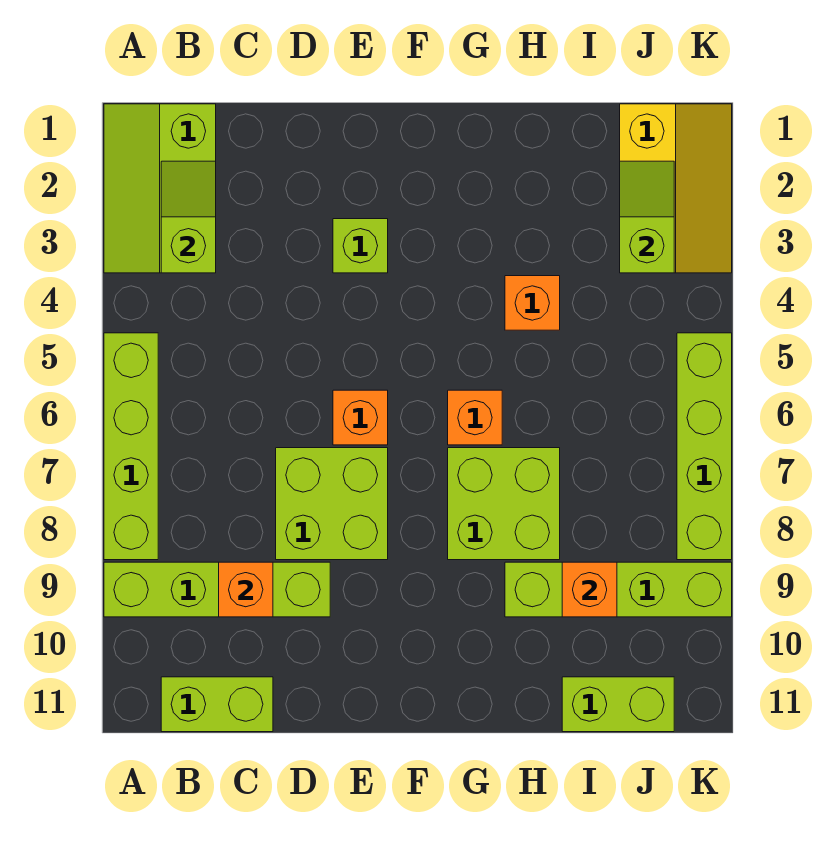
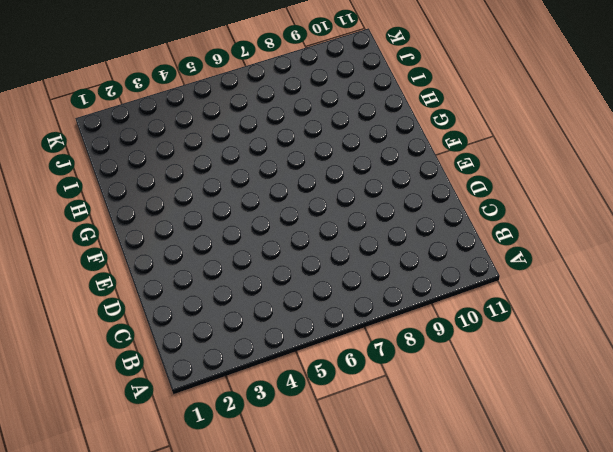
none -> lime slope A1:B3 level 1 top B
none -> lime brick A5:A8 level 1
none -> lime brick A9:D9 level 1

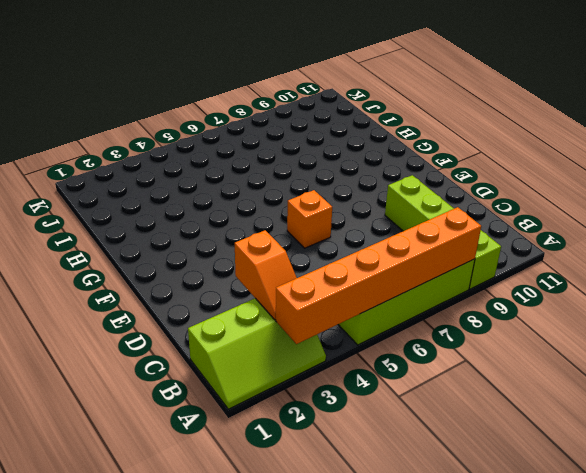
orange brick A3:A8 level 2 -> none
orange slope B3:C3 level 2 top C -> lime slope B2:B3 level 2 top 3
none -> lime brick B11:C11 level 1
none -> lime brick D7:E8 level 1
none -> lime brick E3 level 1

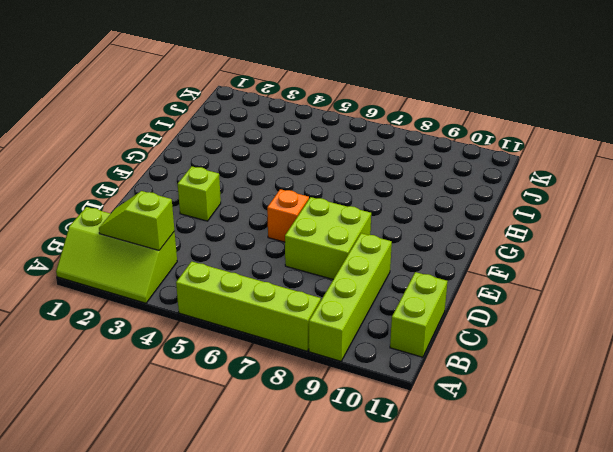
none -> orange brick G6 level 1
none -> lime brick G7:H8 level 1
none -> orange brick H4 level 1

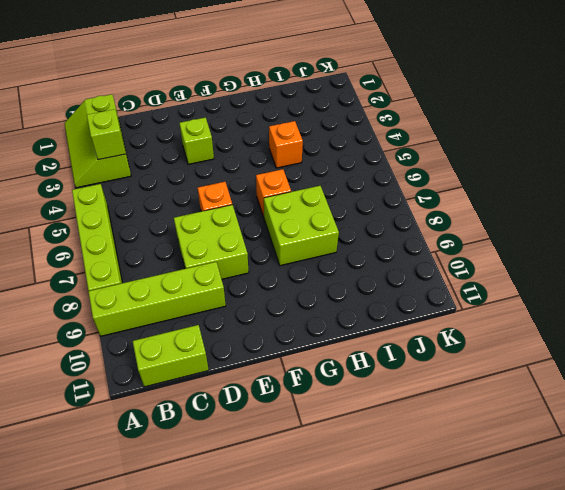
none -> lime brick H9:K9 level 1
none -> lime brick I11:J11 level 1
none -> yellow slope J1:K3 level 1 top J

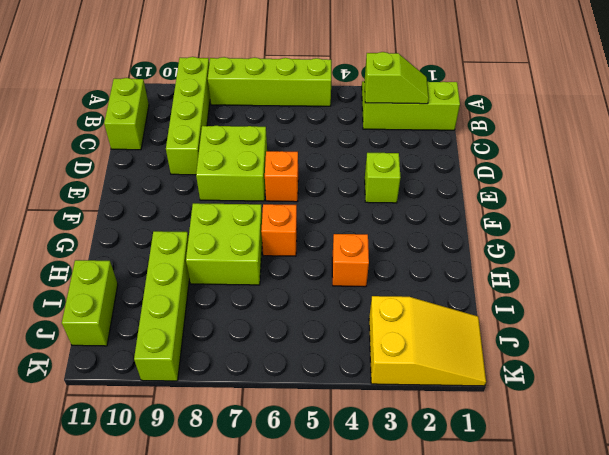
yellow slope J1:K3 level 1 top 3 -> yellow slope J1:K3 level 1 top J
none -> lime brick K5:K8 level 1
none -> orange brick C9 level 2
none -> orange brick I9 level 2

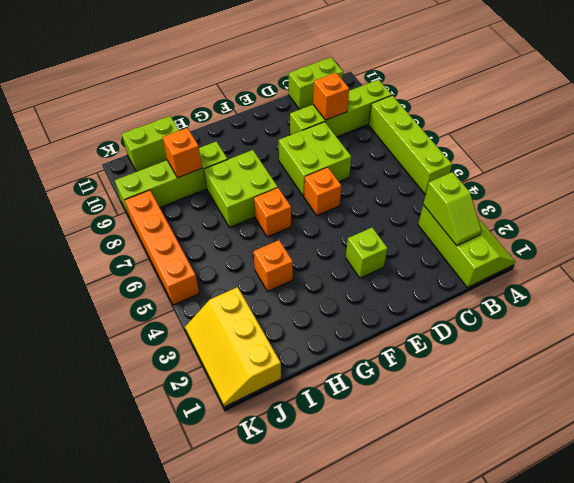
orange brick K5:K8 level 1 -> lime brick K5:K8 level 1
none -> lime slope J2:J3 level 2 top 3

